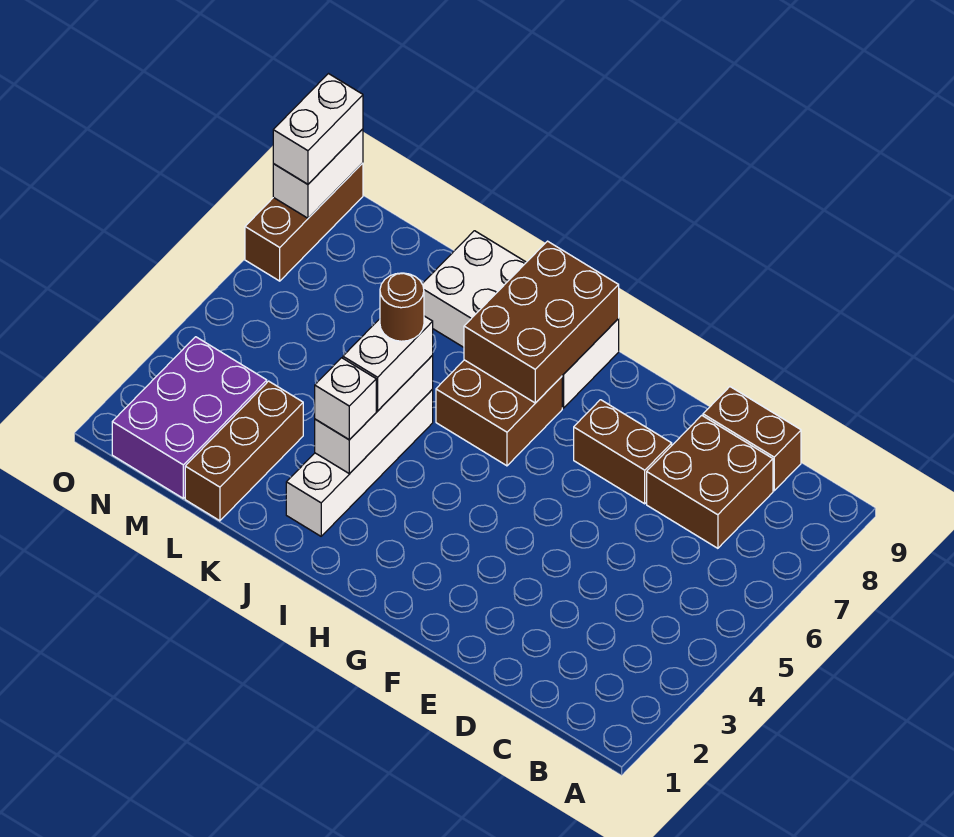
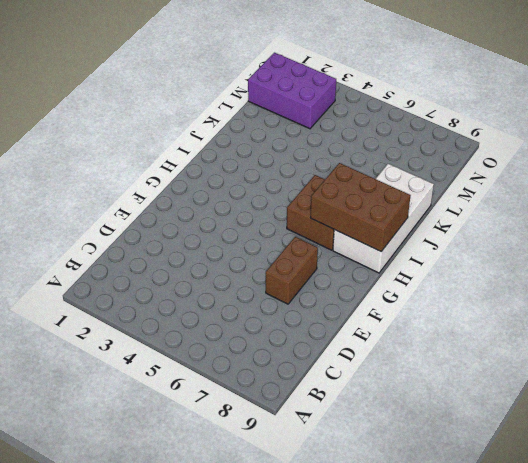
none -> brown brick C7:D8 level 1
none -> brown brick C9:D9 level 1
none -> white brick J2:J5 level 1

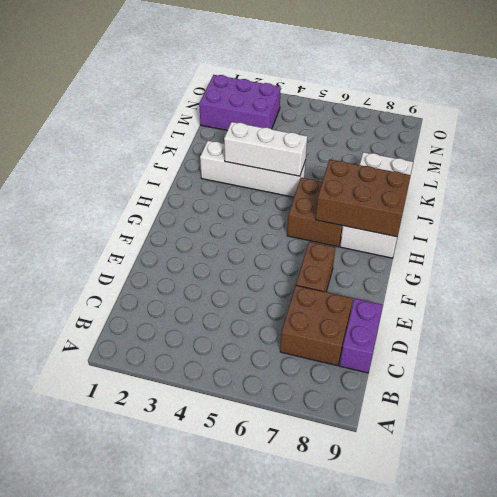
purple brick C9:D9 level 1 -> brown brick C9:D9 level 1
none -> brown brick L1:L3 level 1
none -> brown brick O7:O9 level 1
none -> white brick O8:O9 level 2

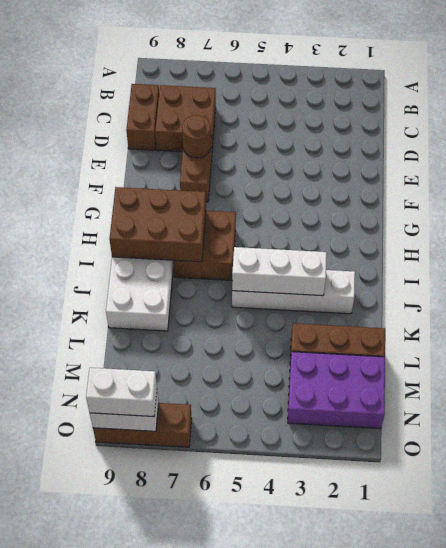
brown round brick E7 level 2 -> brown round brick J5 level 4
none -> white brick J3 level 3
none -> white brick J4:J5 level 3

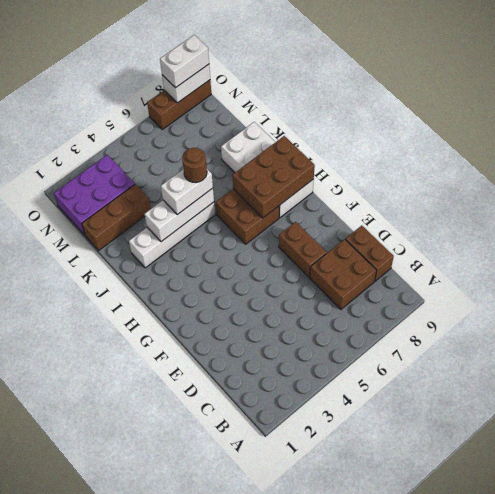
none -> white brick J3 level 3

